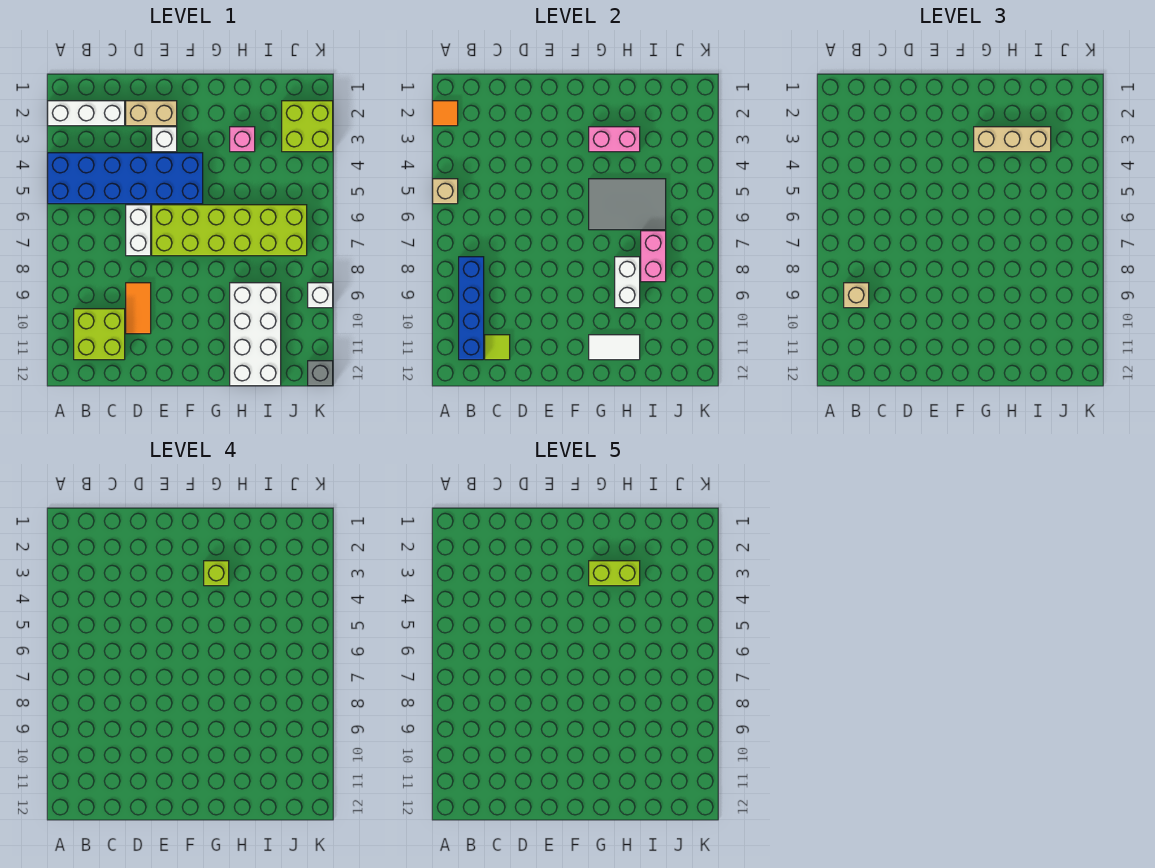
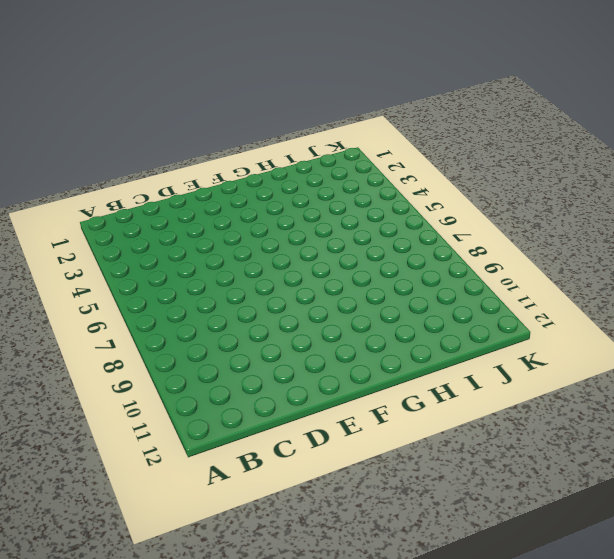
none -> white brick A2:C2 level 1
none -> blue brick A4:F5 level 1
none -> lime brick B10:C11 level 1

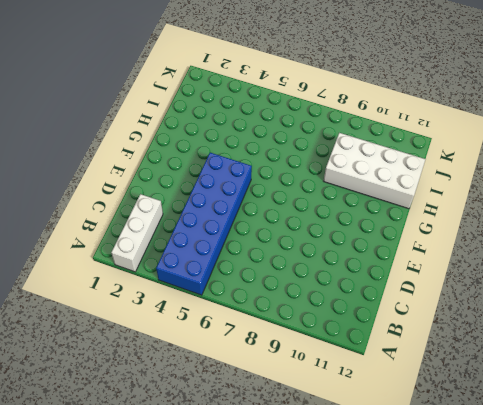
none -> lime brick B10:C11 level 1
none -> tan brick D2:E2 level 1
none -> white brick D6:D7 level 1

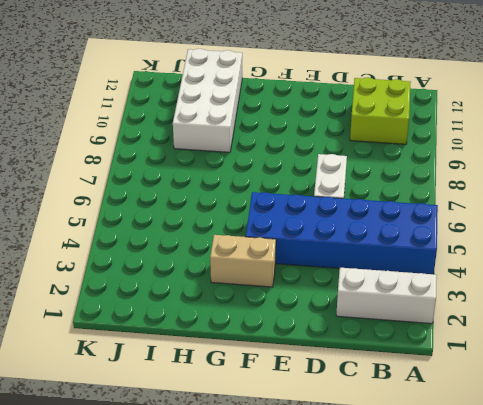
tan brick F3:G3 level 1 -> tan brick D2:E2 level 1
none -> orange tile D9:D10 level 1
none -> white brick E3 level 1
none -> lime brick E6:J7 level 1

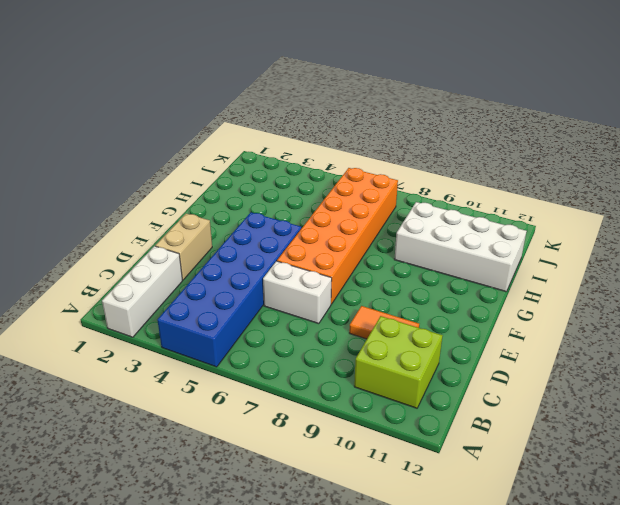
orange brick E6:J7 level 1 -> lime brick E6:J7 level 1
none -> white brick E3 level 1
none -> pink brick H3 level 1
none -> lime brick J2:K3 level 1

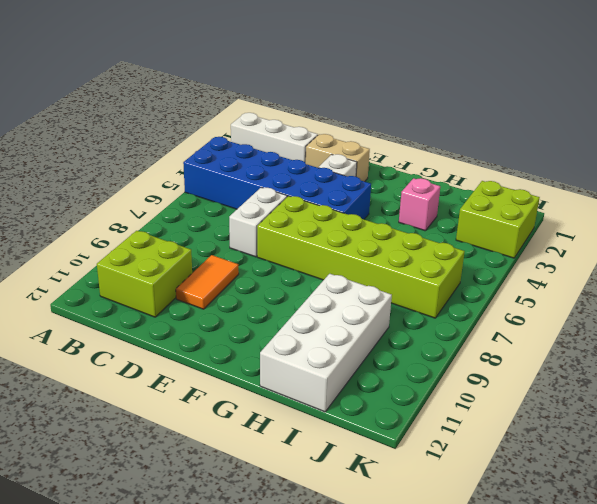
none -> white brick K9 level 1
none -> grey brick K12 level 1
none -> orange tile A2 level 2

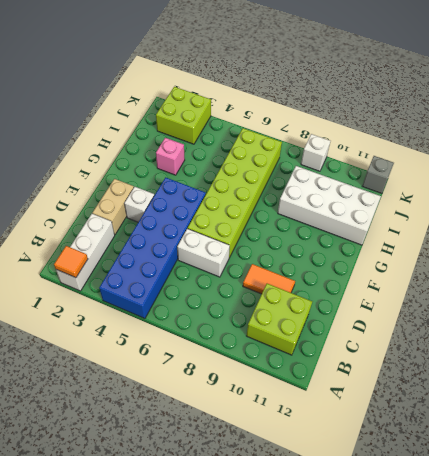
none -> tan brick A5 level 2
none -> blue brick B8:B11 level 2
none -> lime tile C11 level 2

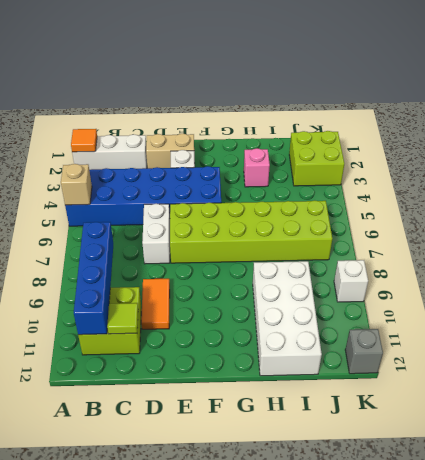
none -> pink brick G3:H3 level 2
none -> grey tile G5:I6 level 2
none -> white tile G11:H11 level 2

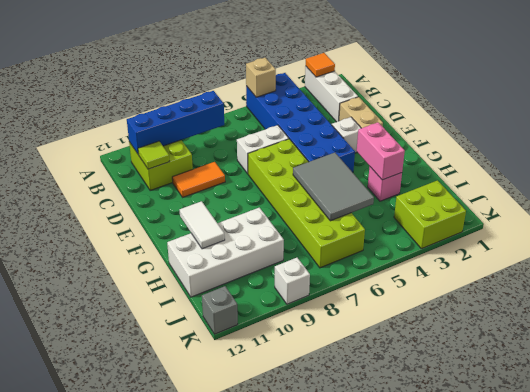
none -> white brick H8:H9 level 2
none -> pink brick I7:I8 level 2
none -> tan brick B9 level 3

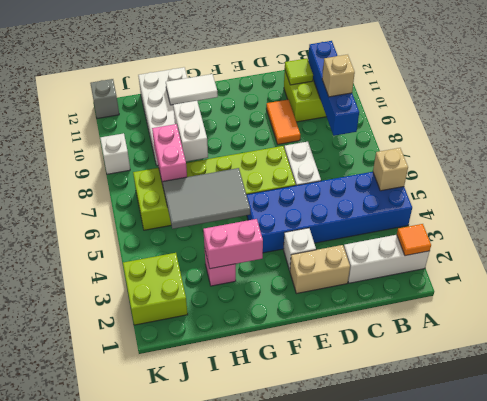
none -> tan brick G3:I3 level 3
none -> lime brick G3 level 4
none -> lime brick G3:H3 level 5

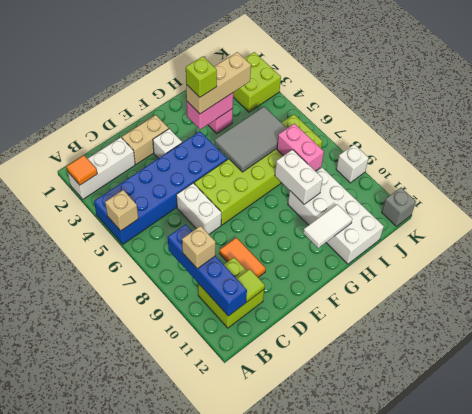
none -> lime brick G3:H3 level 5

